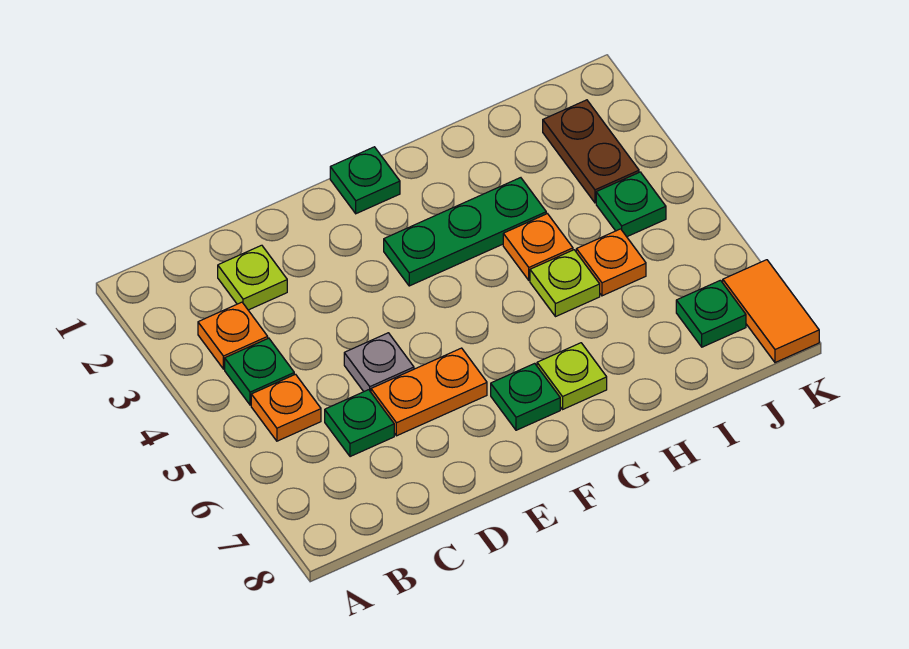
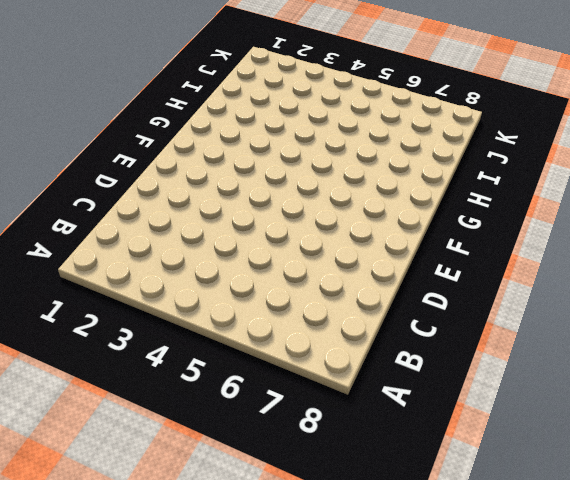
none -> orange plate B3 level 1
none -> green plate B4 level 1
none -> orange plate B5 level 1

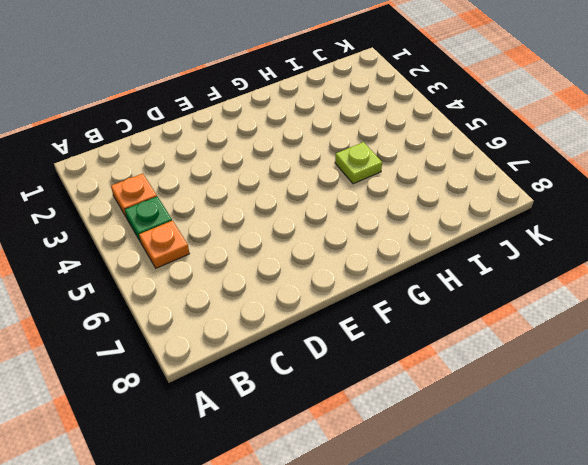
none -> lime plate C2 level 1
none -> green plate C6 level 1
none -> grey plate D5 level 1

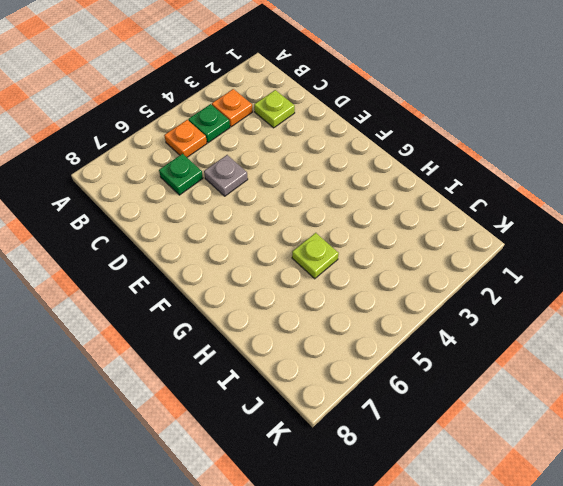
none -> orange plate D6:E6 level 1
none -> green plate F1 level 1
none -> green plate F3:H3 level 1

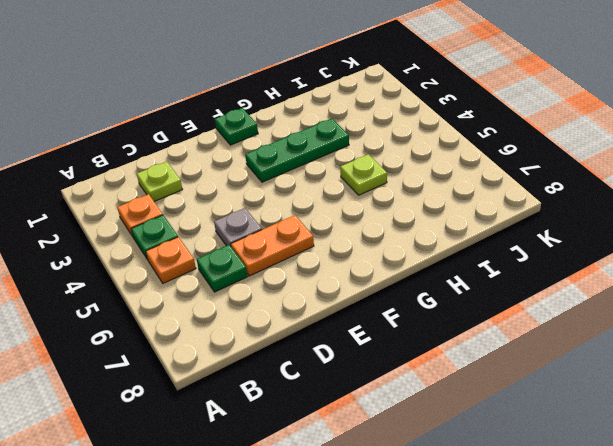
none -> green plate F7 level 1
none -> lime plate G7 level 1
none -> orange plate H4 level 1

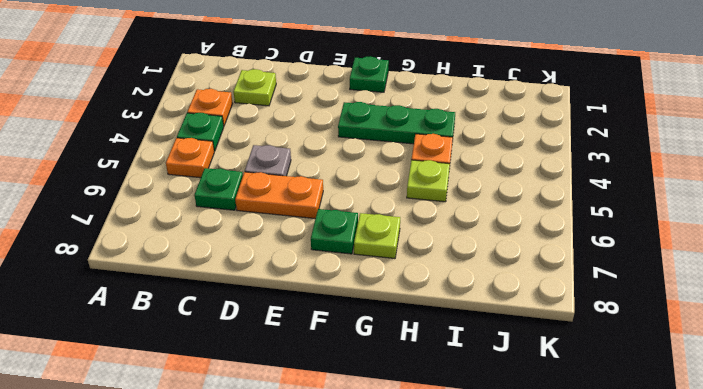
none -> orange plate I5 level 1
none -> brown plate J2:J3 level 1
none -> green plate J4 level 1

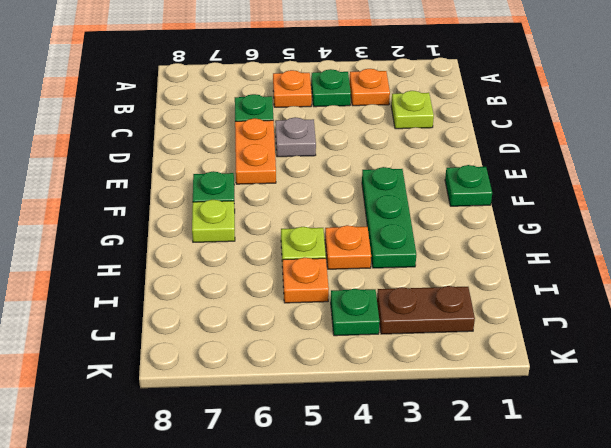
none -> green plate J7 level 1
none -> orange tile K7:K8 level 1

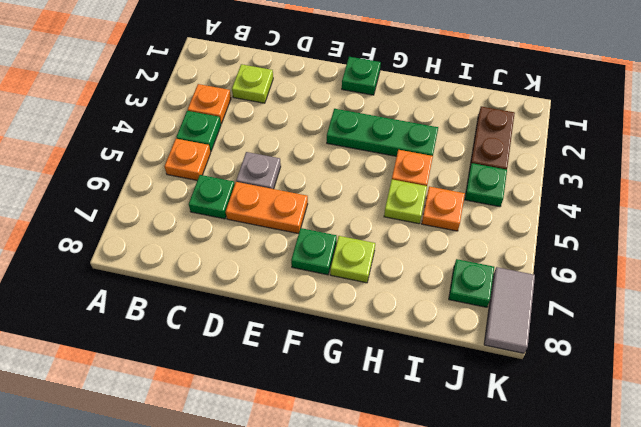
grey tile K7:K8 level 1 -> orange tile K7:K8 level 1

